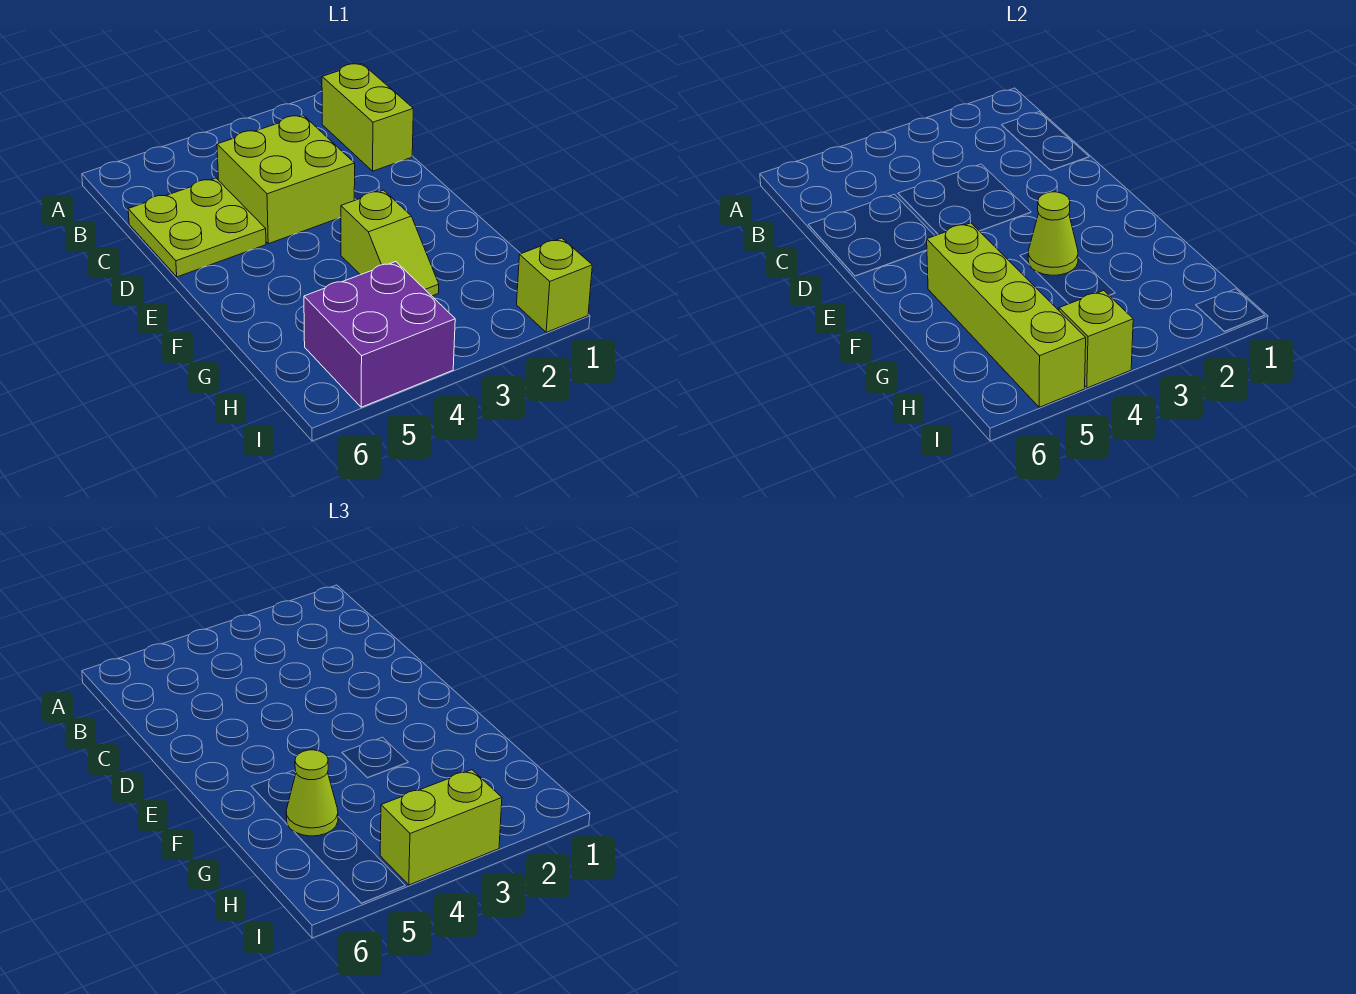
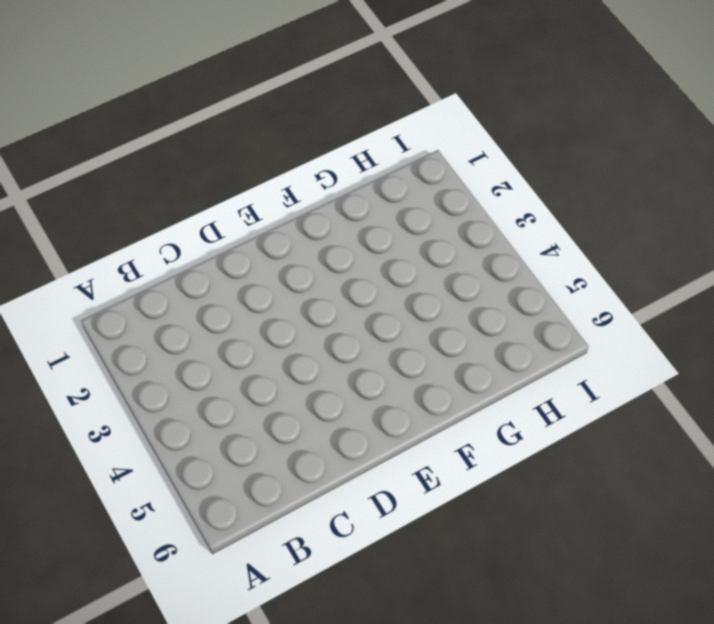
none -> lime brick B1:C1 level 1
none -> lime brick C3:D4 level 1

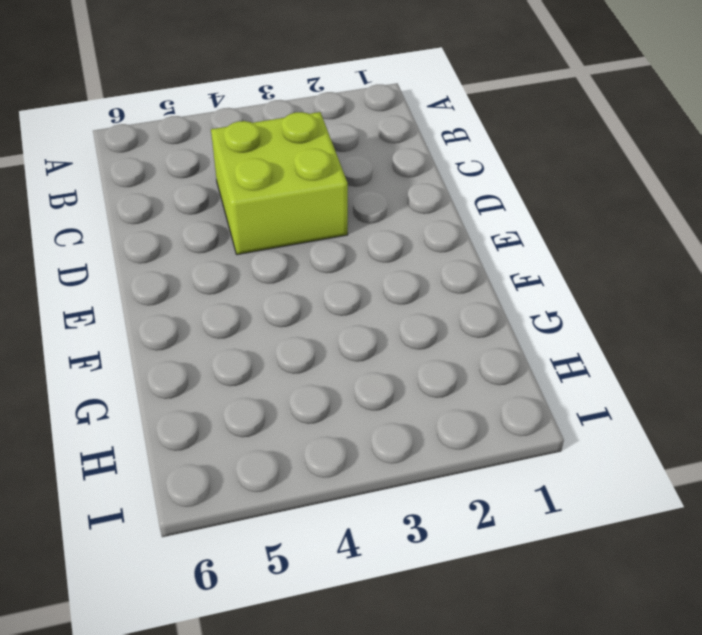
none -> lime brick B1:C1 level 1
none -> lime plate C5:D6 level 1

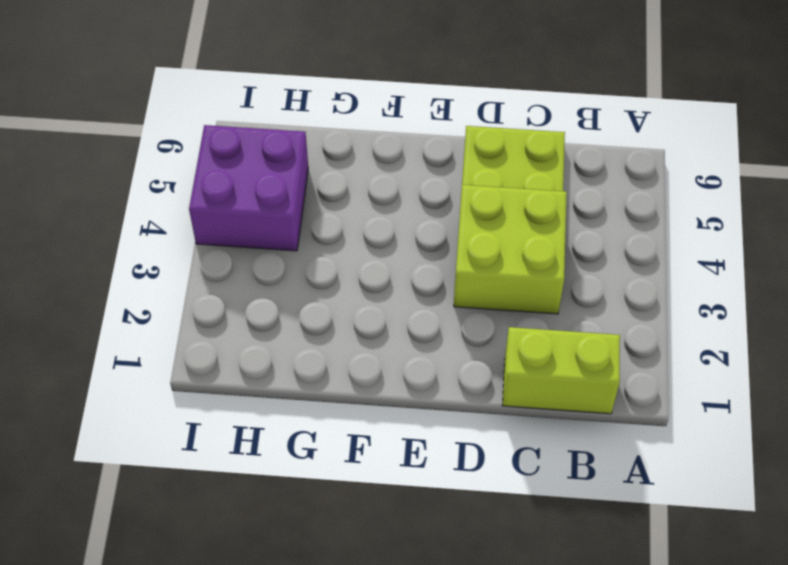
none -> lime slope F3:G3 level 1 top F
none -> lime brick I1 level 1

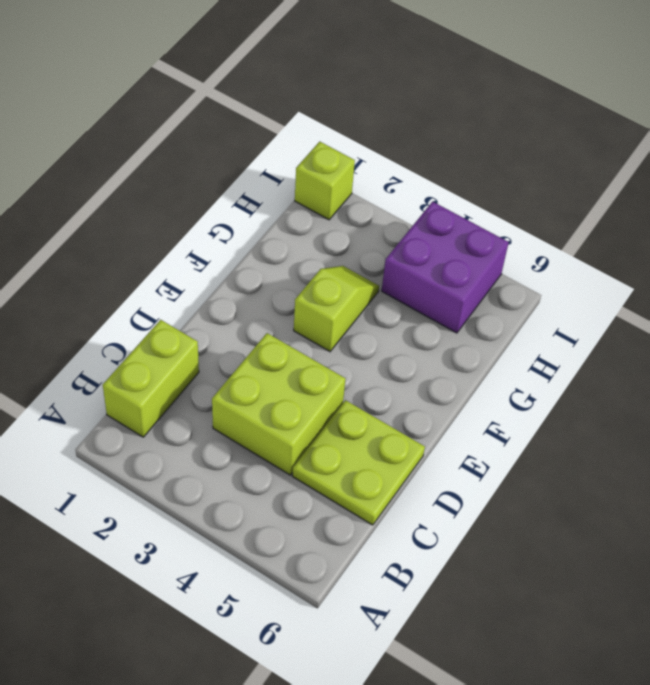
none -> lime cone F3 level 2
none -> lime brick F5:I5 level 2

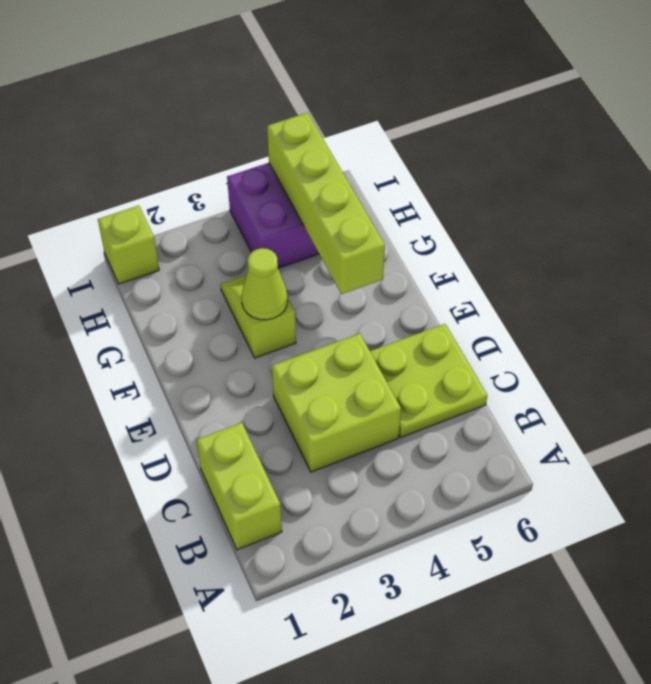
none -> lime brick I4 level 2
none -> lime cone G5 level 3

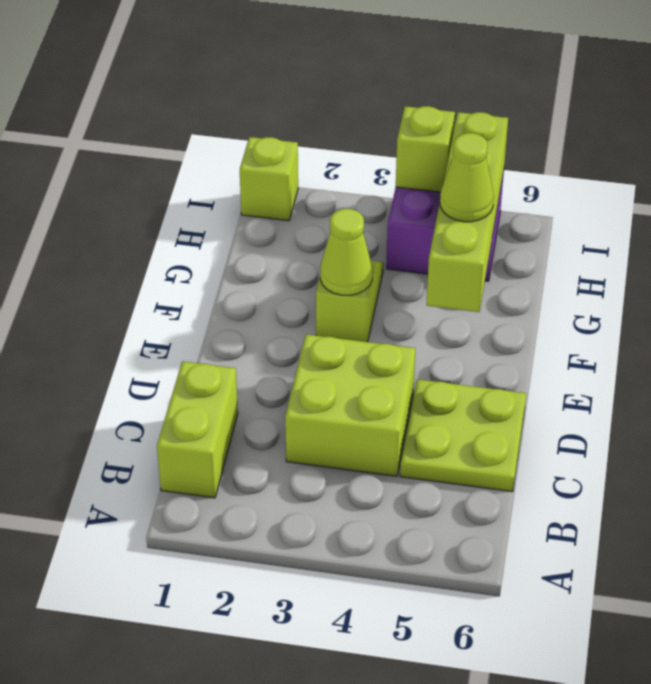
none -> lime brick I3:I4 level 3

